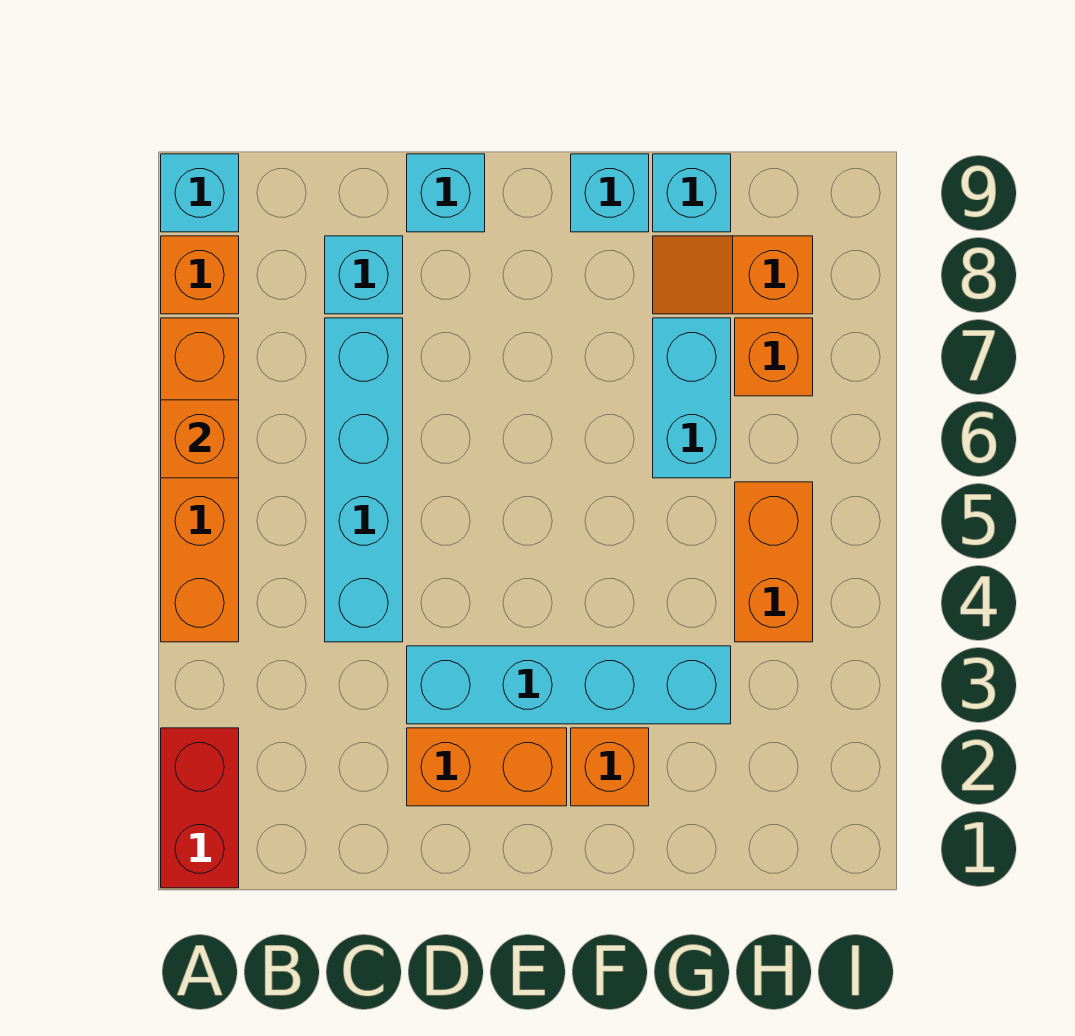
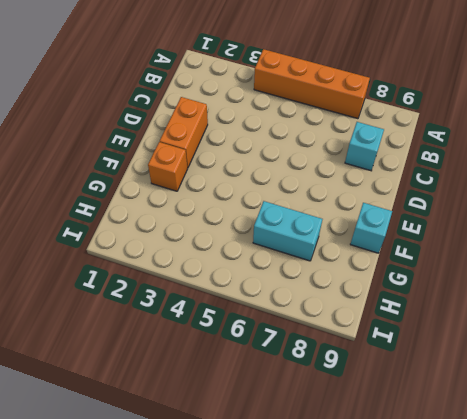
none -> red brick A1:A2 level 1
none -> orange brick A8 level 1
none -> cyan brick A9 level 1

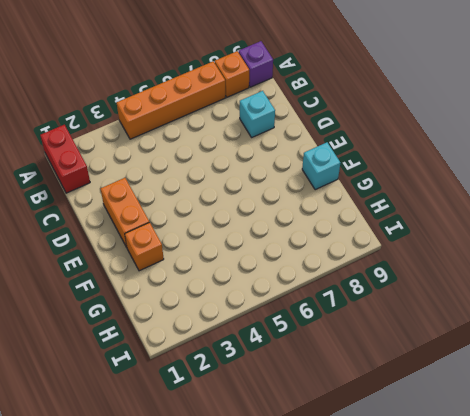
red brick A1:B1 level 1 -> red brick A1:A2 level 1
purple brick A9 level 1 -> cyan brick A9 level 1
none -> cyan brick C4:C7 level 1
none -> cyan brick D3:G3 level 1
none -> cyan brick D9 level 1

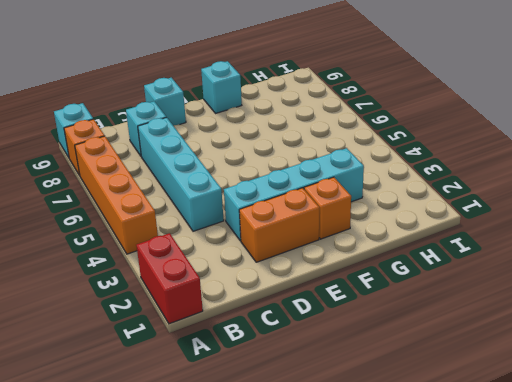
none -> cyan brick G6:G7 level 1
none -> orange slope G8:H8 level 1 top H
none -> cyan brick G9 level 1

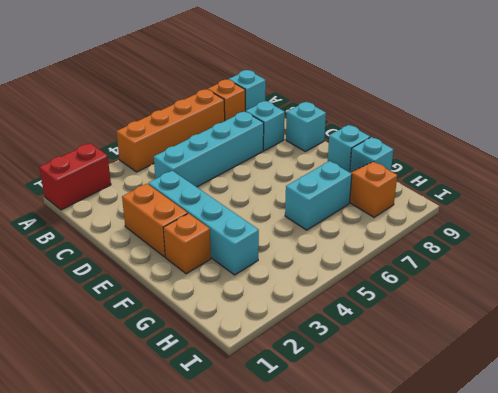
none -> orange brick H4:H5 level 1
none -> orange brick H7 level 1
none -> orange brick A6 level 2

